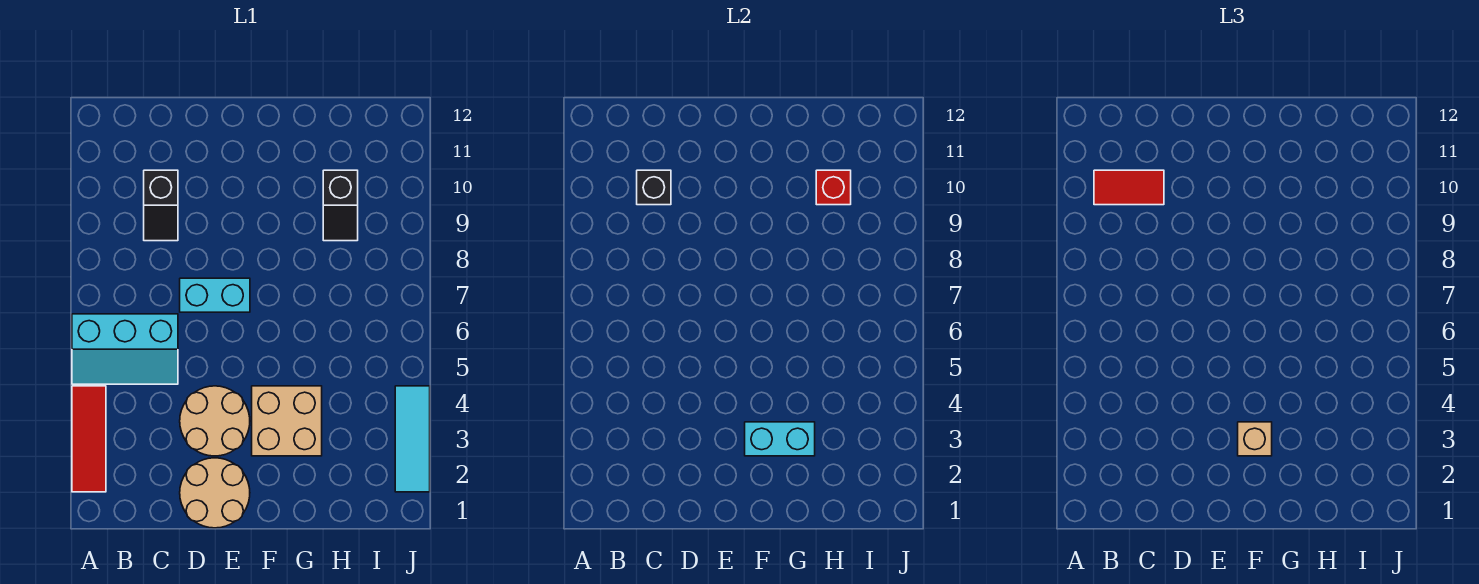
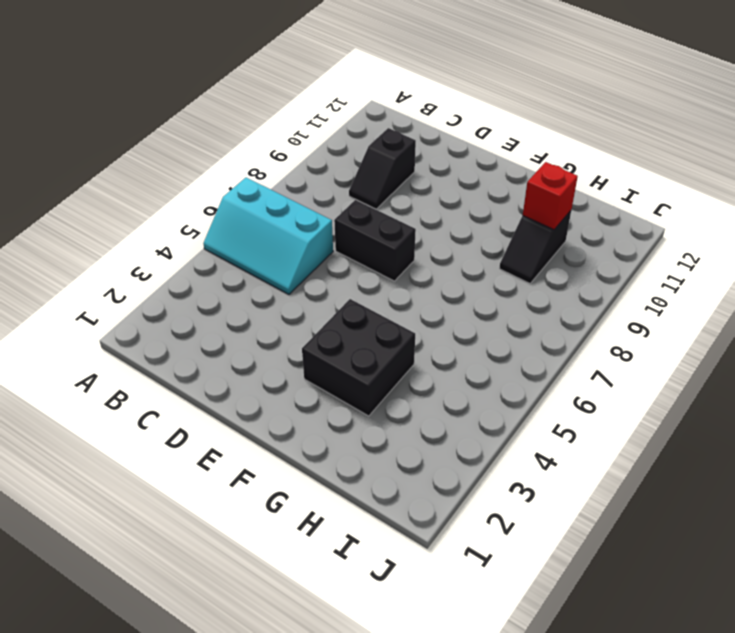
black brick D7:E7 level 1 -> cyan brick D7:E7 level 1
black brick F3:G4 level 1 -> tan brick F3:G4 level 1
none -> red tile A2:A4 level 1
none -> tan round brick D1:E2 level 1
none -> tan round brick D3:E4 level 1

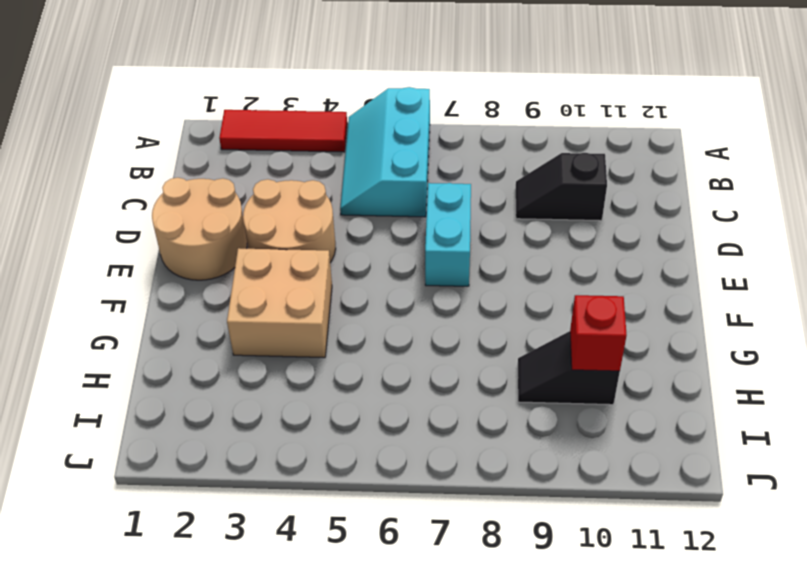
none -> cyan tile J2:J4 level 1
none -> black brick C10 level 2
none -> cyan brick F3:G3 level 2

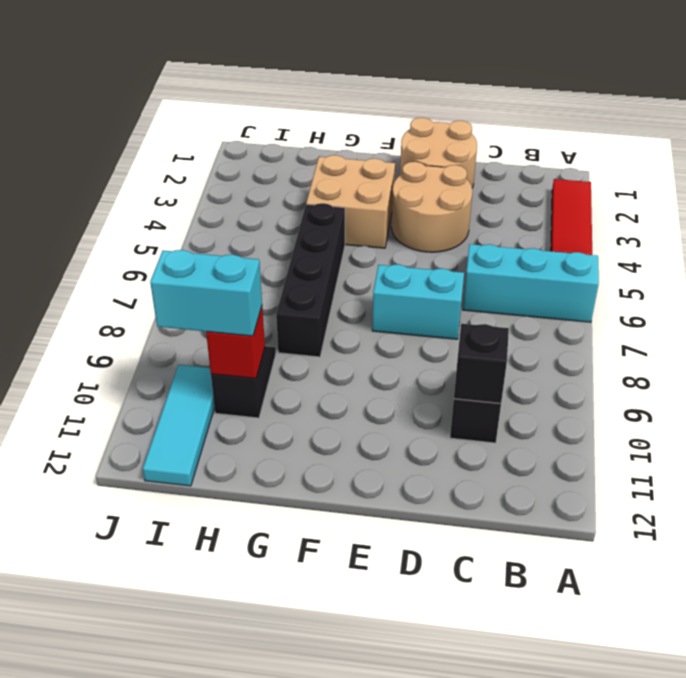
black brick G5:G8 level 1 -> none
cyan brick H10:I10 level 3 -> cyan brick F3:G3 level 2
cyan tile I10:I12 level 1 -> cyan tile J2:J4 level 1
none -> red tile B10:C10 level 3
none -> tan brick F3 level 3

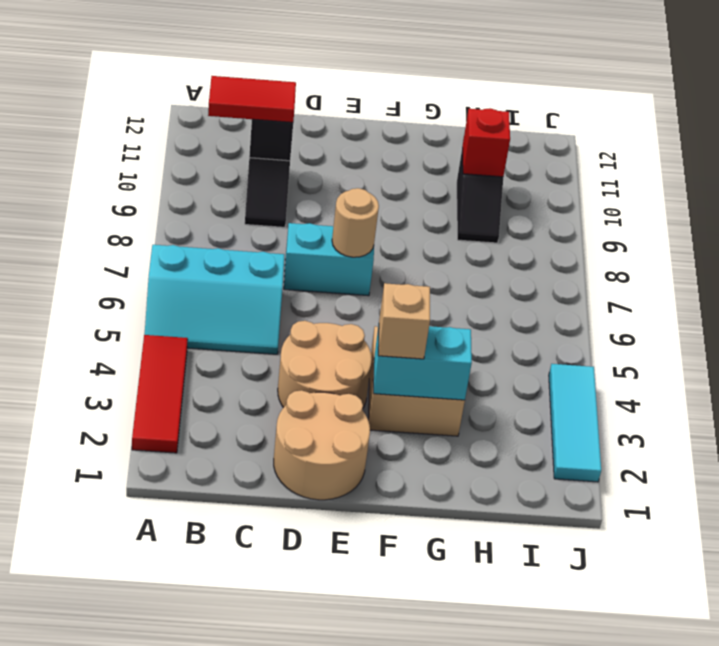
tan round brick E7 level 2 -> none

